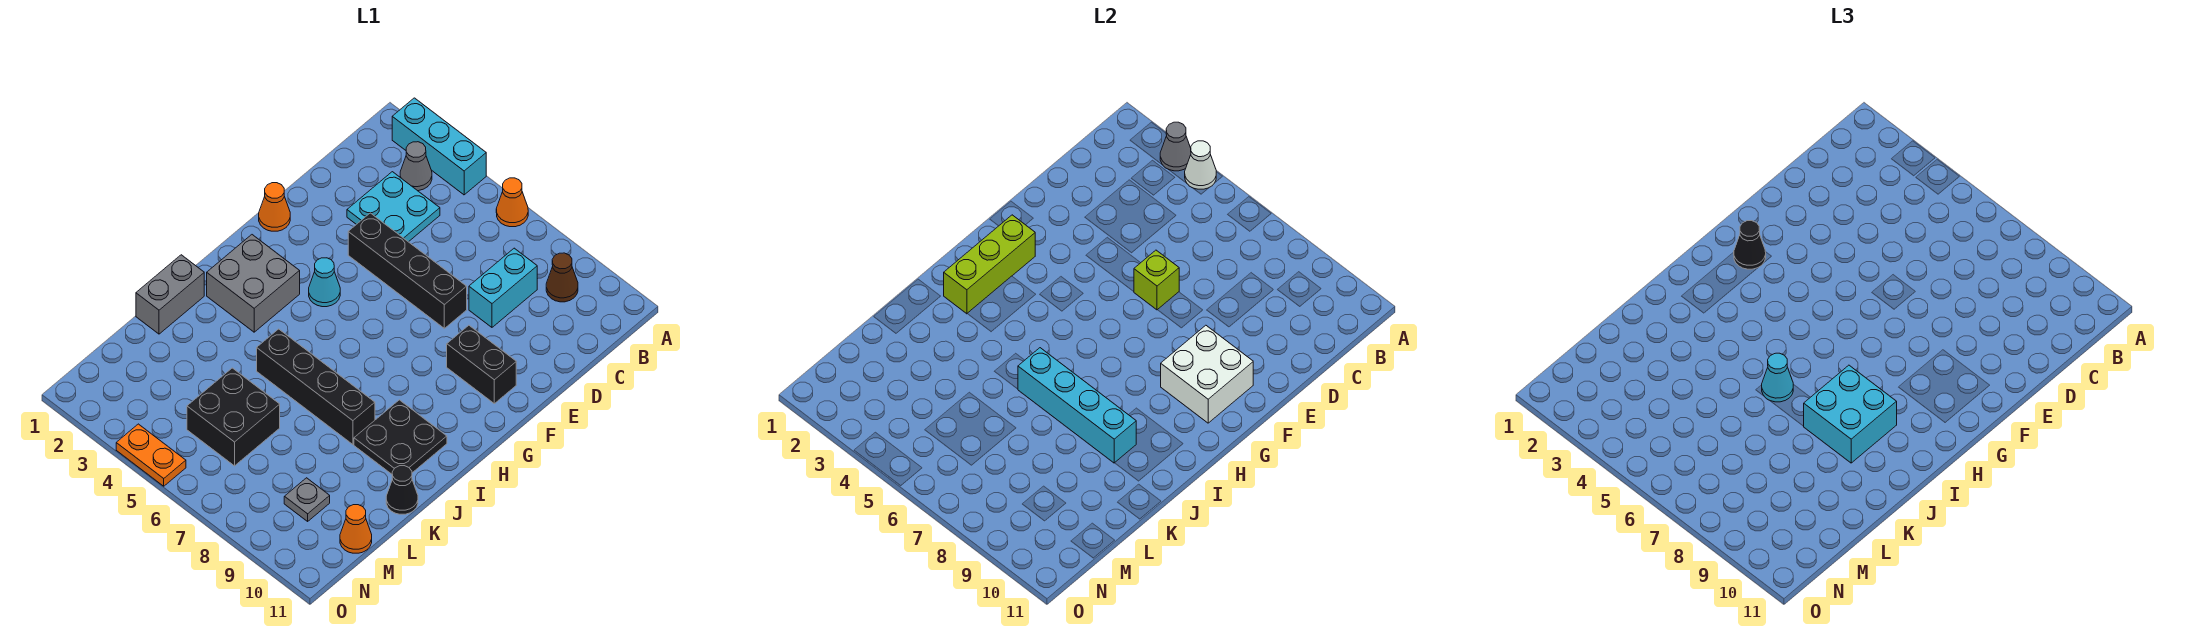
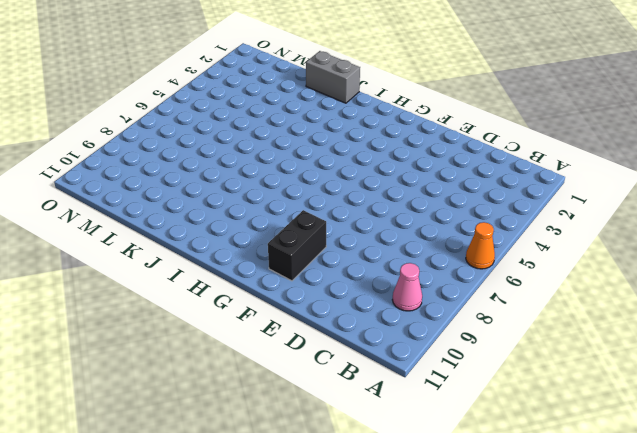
pink cone B9 level 1 -> brown cone B9 level 1
none -> cyan brick A2:A4 level 1
none -> grey cone B3 level 1
none -> cyan plate C3:D4 level 1

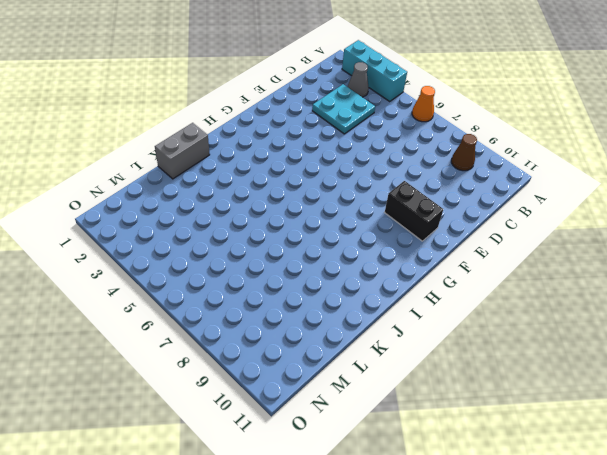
none -> cyan brick C8:D8 level 1
none -> black brick E4:E7 level 1
none -> orange cone F1 level 1

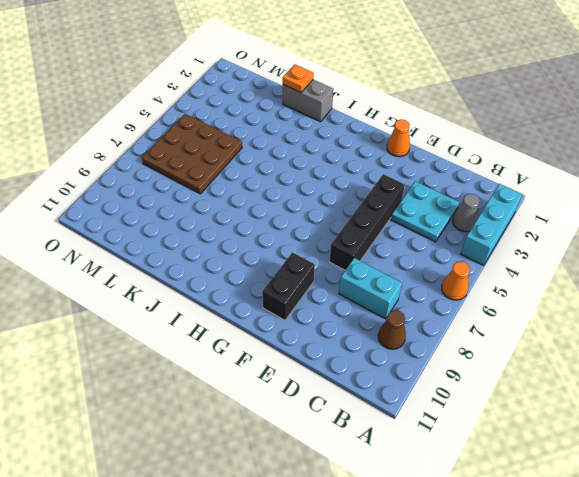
orange plate K1 level 2 -> none
brown plate L5:N7 level 1 -> black brick L5:M6 level 1
none -> cyan cone G4 level 1
none -> grey brick H2:I3 level 1
none -> black plate I9:J10 level 1

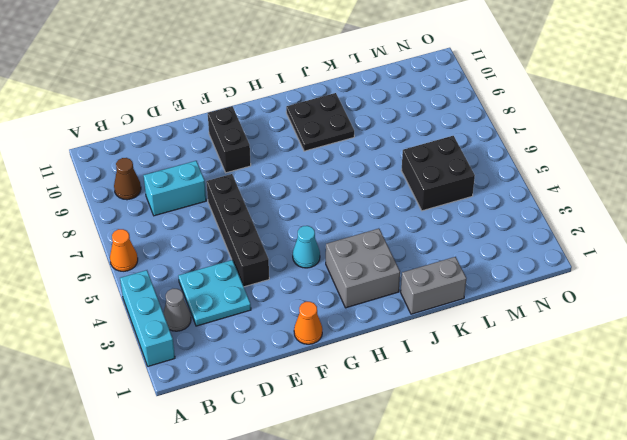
none -> black brick J5:J8 level 1
none -> black cone K11 level 1
none -> grey plate M9 level 1

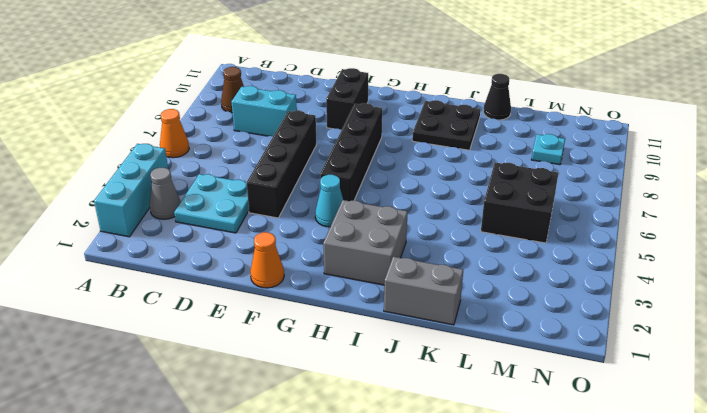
black brick G5:G8 level 1 -> black brick J5:J8 level 1
cyan plate M9 level 1 -> grey plate M9 level 1
none -> orange cone M11 level 1
none -> orange plate O4:O5 level 1
none -> grey cone A3 level 2

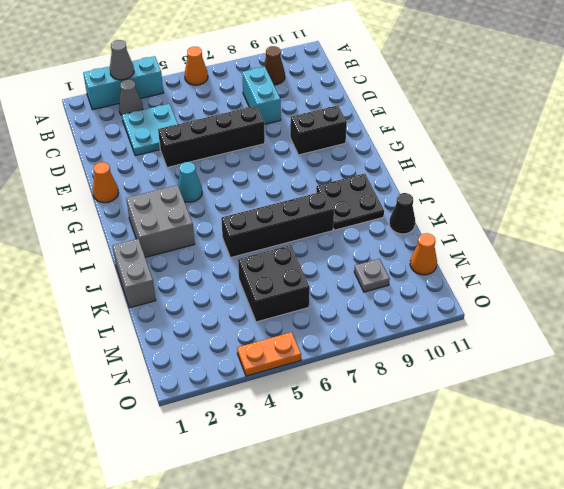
none -> white cone A4 level 2
none -> lime brick E6 level 2
none -> white brick F9:G10 level 2

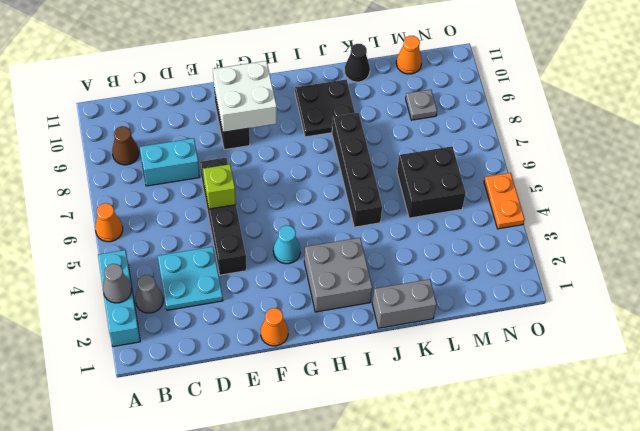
none -> white cone A4 level 2
none -> lime brick G2:I2 level 2
none -> cyan brick J6:J9 level 2

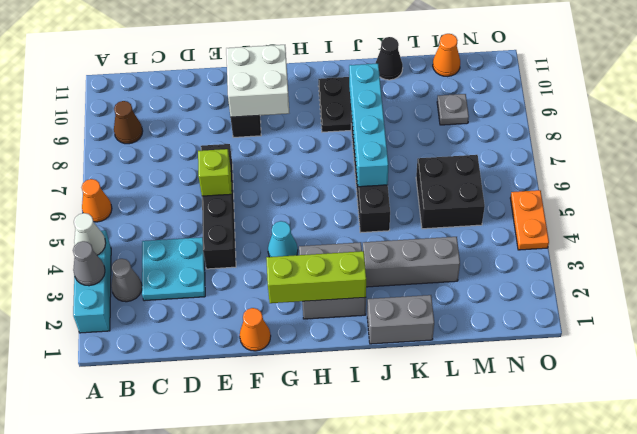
grey brick J3:L3 level 1 -> none
none -> cyan brick C8:D8 level 1
none -> black cone G2 level 3
none -> cyan brick I8:J9 level 3

